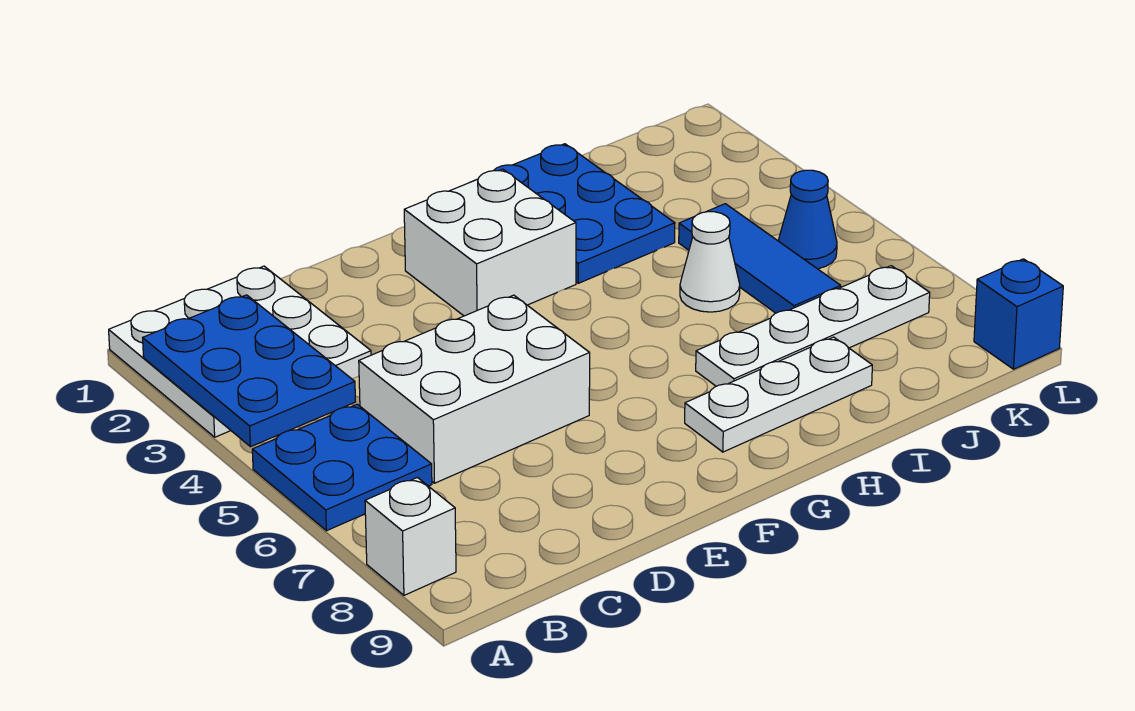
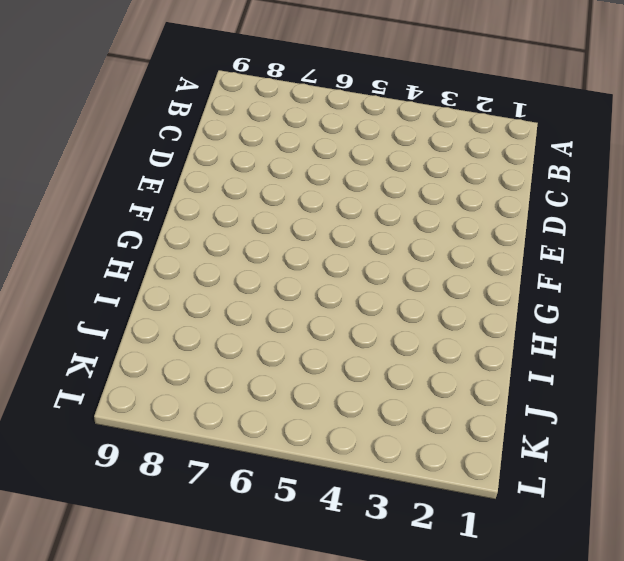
none -> white plate A1:C3 level 1
none -> blue plate A5:B6 level 1
none -> white brick A8 level 1

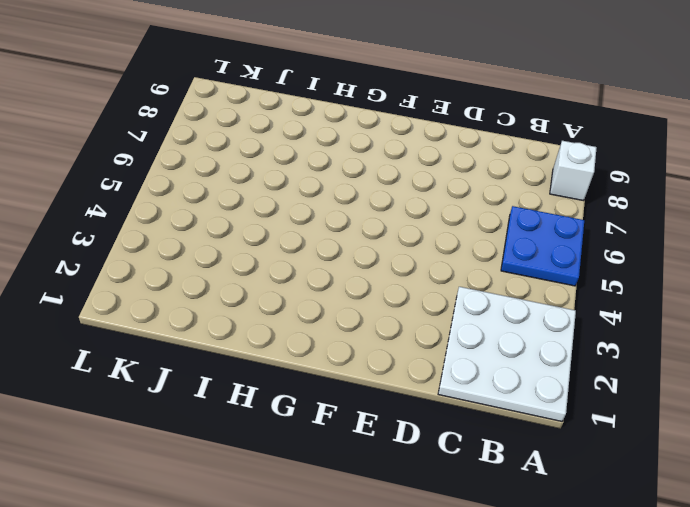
none -> white brick C5:E6 level 1
none -> white brick F2:G3 level 1
none -> white plate G8:I8 level 1

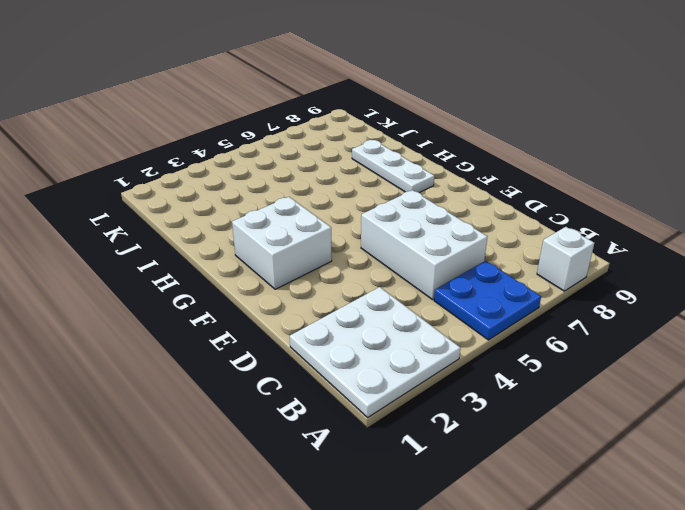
none -> blue plate H1:I3 level 1
none -> white plate H7:K7 level 1
none -> white cone I5 level 1

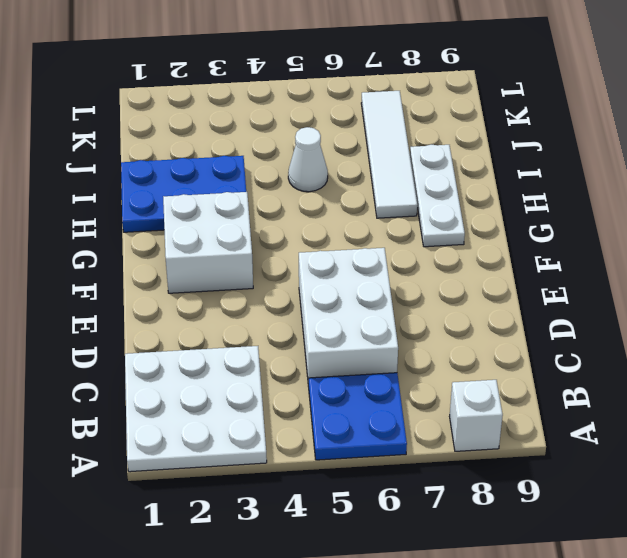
white tile H7:K7 level 1 -> white plate H7:K7 level 1
none -> blue tile J4:J6 level 1
none -> blue cone K5 level 1
none -> blue brick L9 level 1

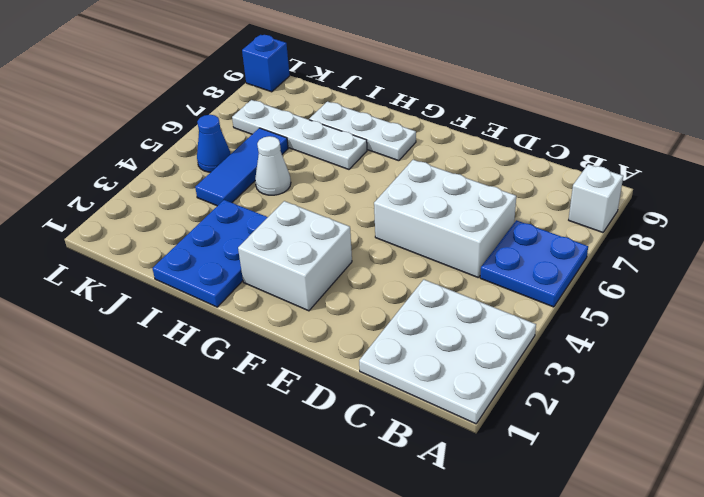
none -> blue plate A2:B4 level 2

